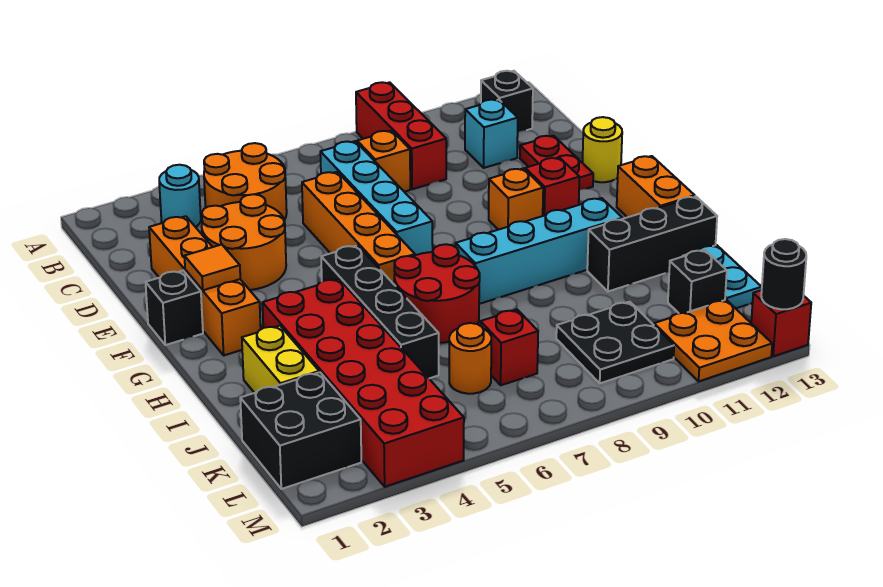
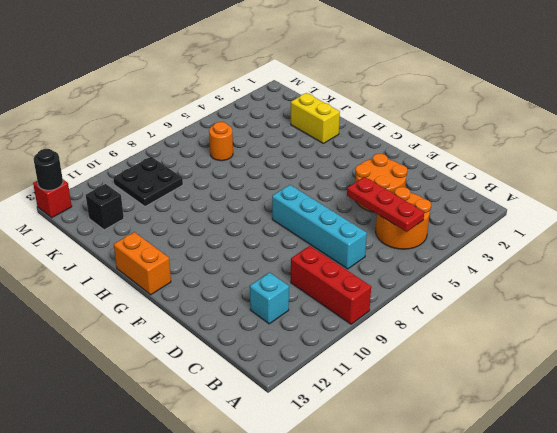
red plate B5:D5 level 2 -> none
none -> cyan round brick B3 level 1
none -> black brick B12 level 1
none -> orange brick C8 level 1
none -> orange brick D2:G2 level 1

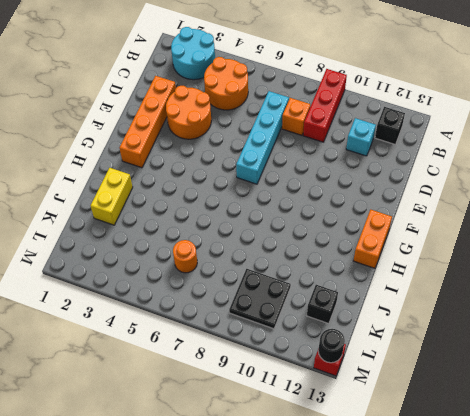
cyan round brick A2:B3 level 1 -> cyan round brick B3 level 1
none -> orange brick D6:G6 level 1
none -> red plate D12:E12 level 1
none -> yellow round brick E13 level 1
none -> black brick F1 level 1

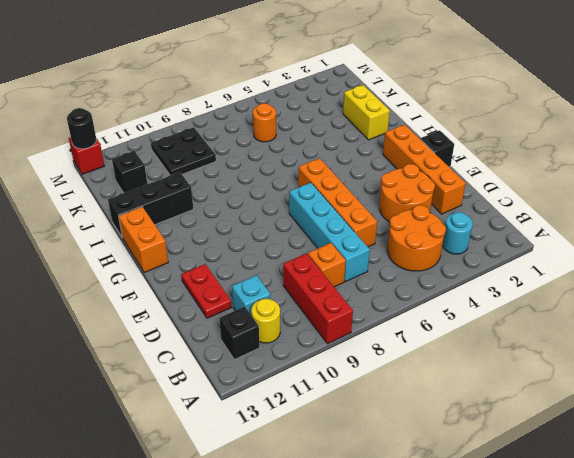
yellow round brick B11 level 1 -> yellow round brick E13 level 1
none -> orange brick F10 level 1
none -> red brick F11 level 1
none -> black brick G5:J5 level 1
none -> red brick H3:M4 level 1

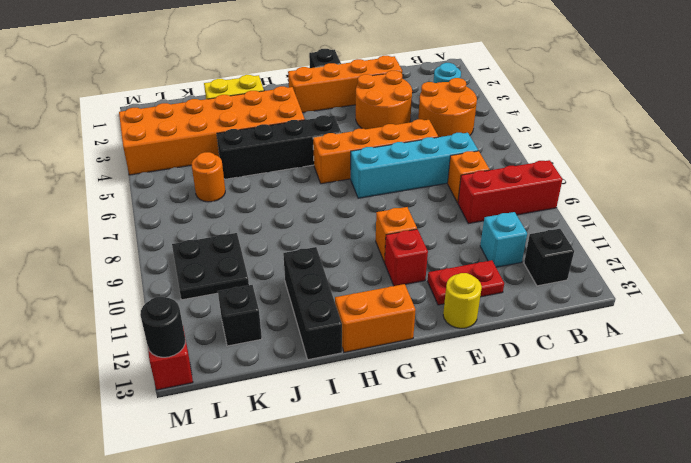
orange brick H3:M4 level 1 -> red brick H3:M4 level 1
none -> red round brick H6:I7 level 1
none -> cyan brick H8:H11 level 1
none -> cyan plate J13:K13 level 1
none -> black brick K1:L2 level 1

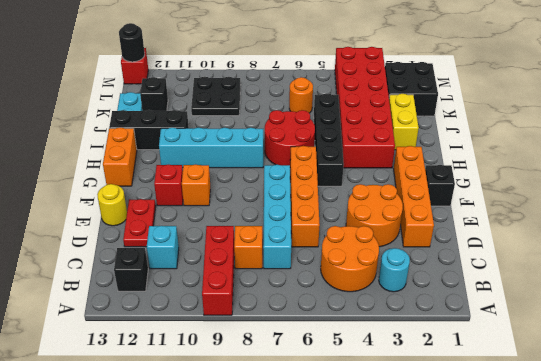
none -> red brick K7 level 1
none -> orange plate L11:M12 level 1
none -> orange tile F2 level 2

